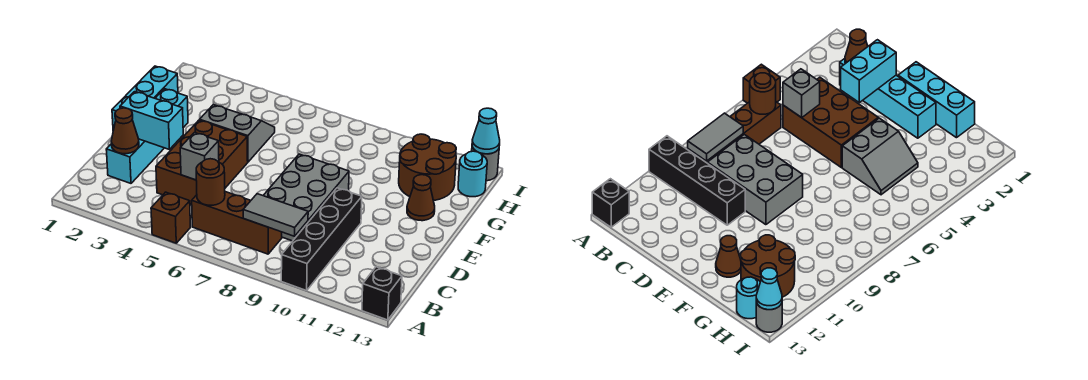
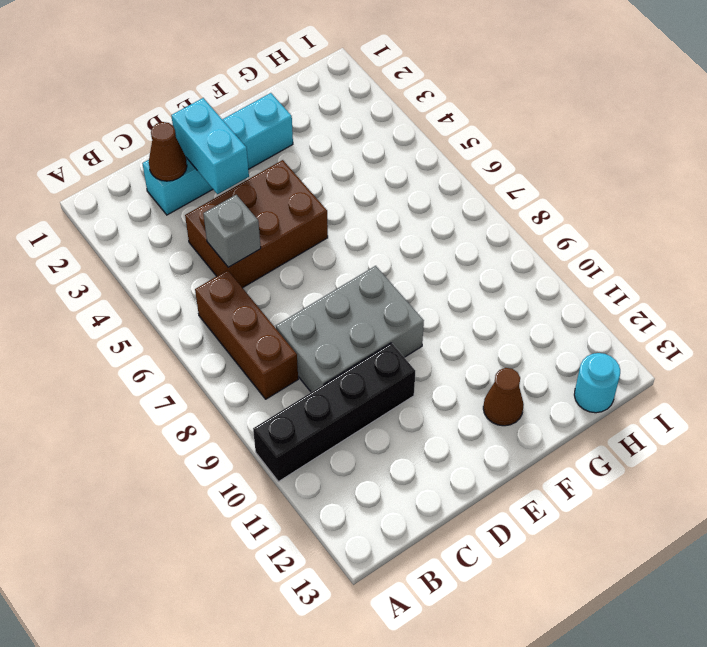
none -> brown brick A5 level 1
none -> black brick A13 level 1
none -> cyan brick E1:G1 level 1

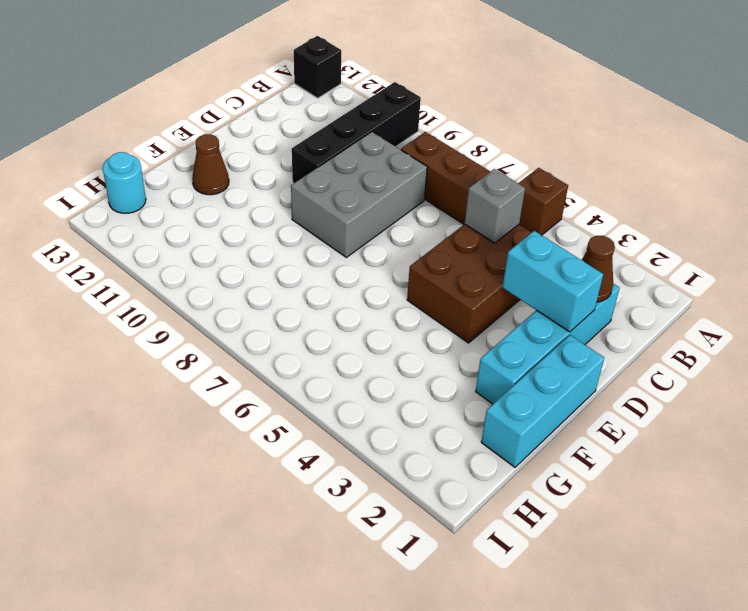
none -> grey slope F4:G5 level 1 top F
none -> brown round brick G11:H12 level 1
none -> grey round brick I13 level 1

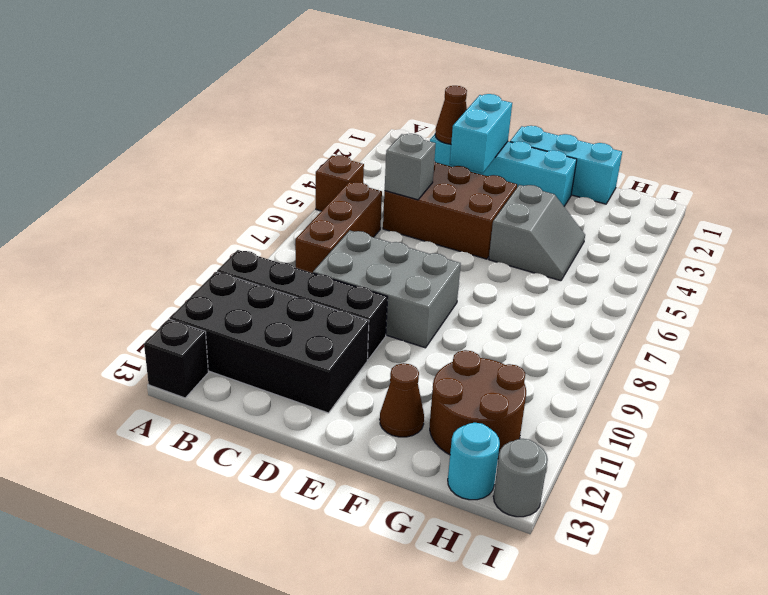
black brick A11:D12 level 1 -> none
none -> brown round brick B6 level 2
none -> grey tile B8:B9 level 2
none -> cyan cone I13 level 2

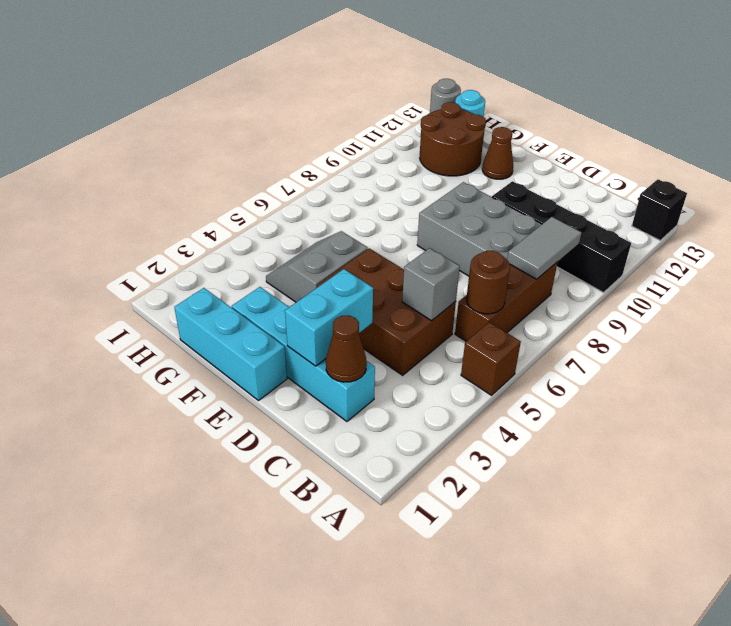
none -> cyan cone I13 level 2

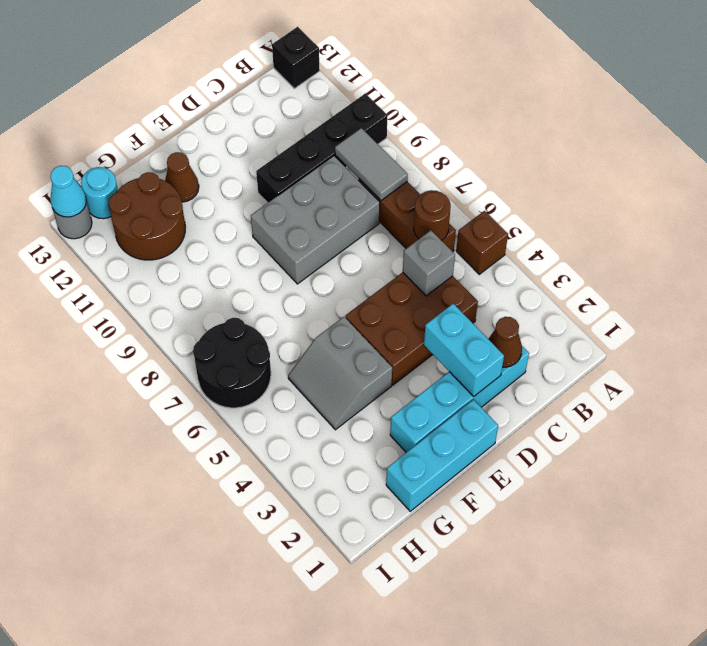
black round brick H6:I7 level 1 -> none

